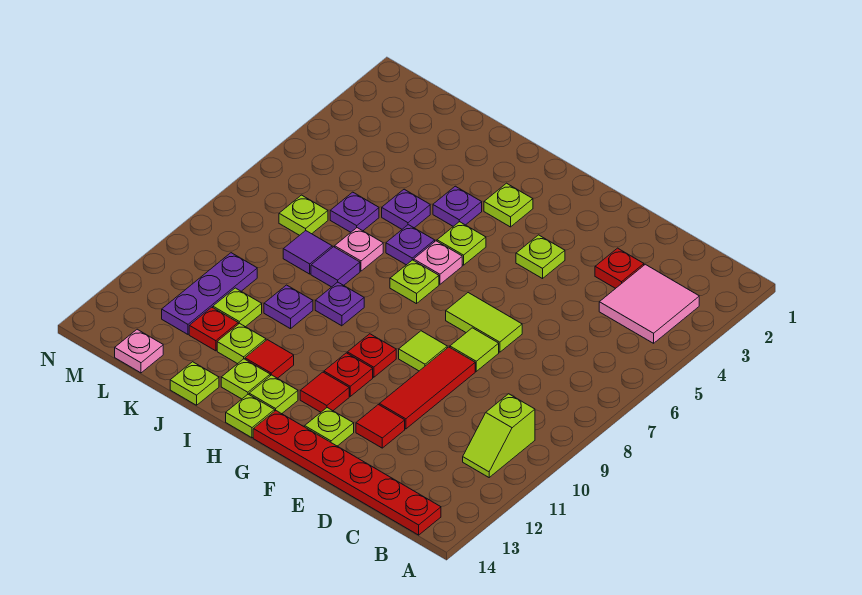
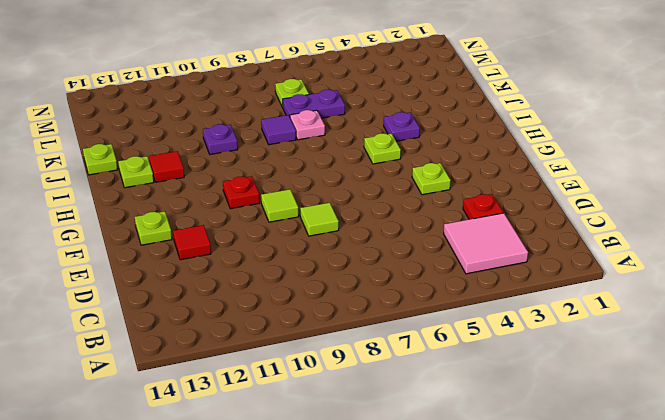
purple plate K6:K7 level 1 -> purple plate K6 level 1
none -> lime slope B10:B11 level 1 top 10
none -> red plate B14:G14 level 1
none -> lime tile E7:F7 level 1
none -> red tile E9:E11 level 1

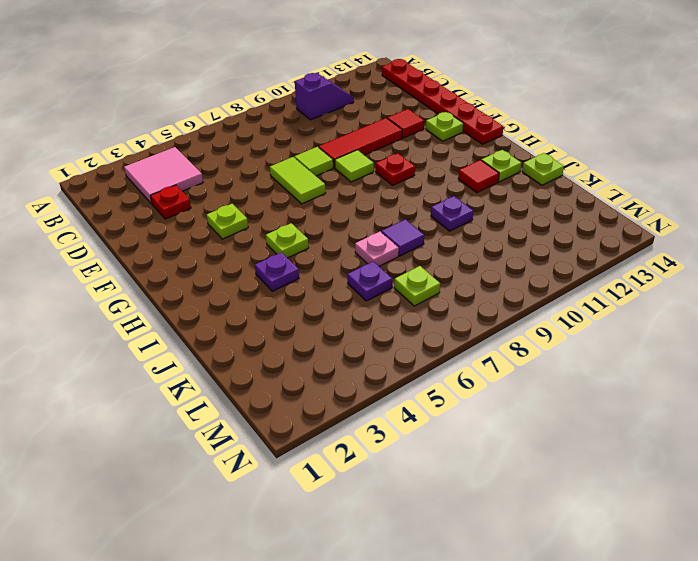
purple slope B10:B11 level 1 top 10 -> lime slope B10:B11 level 1 top 10
none -> red plate G11 level 1
none -> red tile G12 level 1
none -> lime plate H3 level 1
none -> pink plate H6 level 1

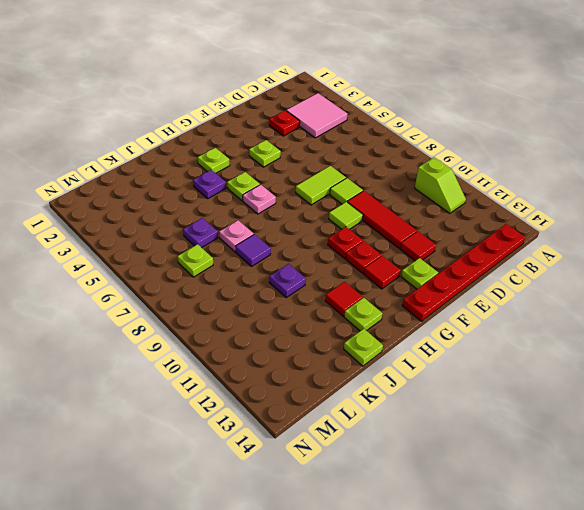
none -> lime plate H7 level 1
none -> lime plate H13 level 1
none -> lime plate H14 level 1
none -> purple plate I6 level 1

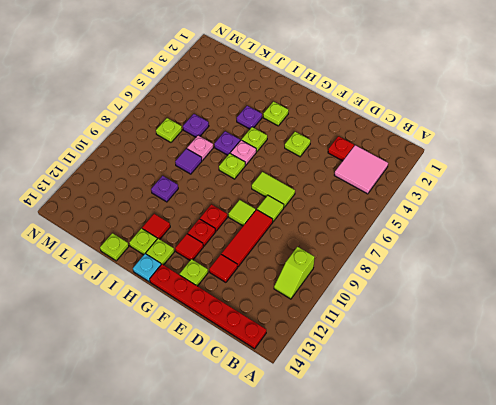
cyan plate H14 level 1 -> lime plate H14 level 1
none -> purple plate I9 level 1
none -> purple plate J5 level 1
none -> lime plate J12 level 1
none -> purple tile K8 level 1

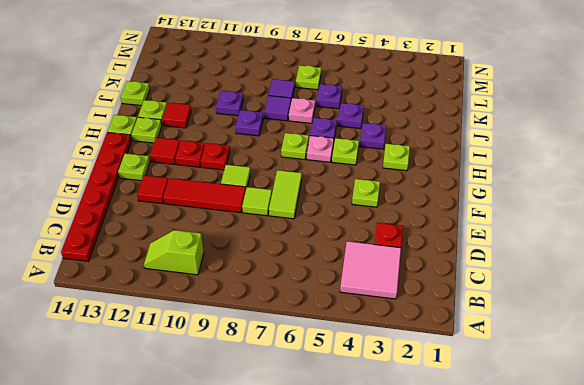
none -> lime plate J12 level 1
none -> lime plate K11 level 1
none -> red plate K12 level 1
none -> purple plate L10:L12 level 1

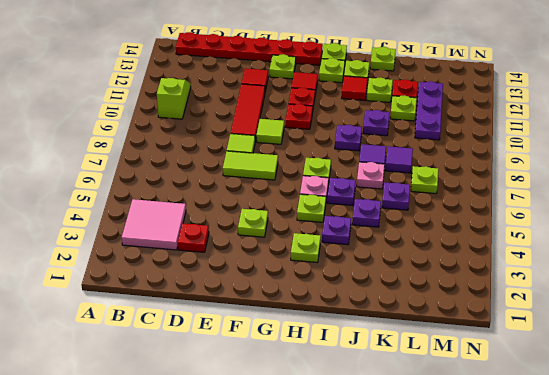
none -> pink plate L14 level 1

